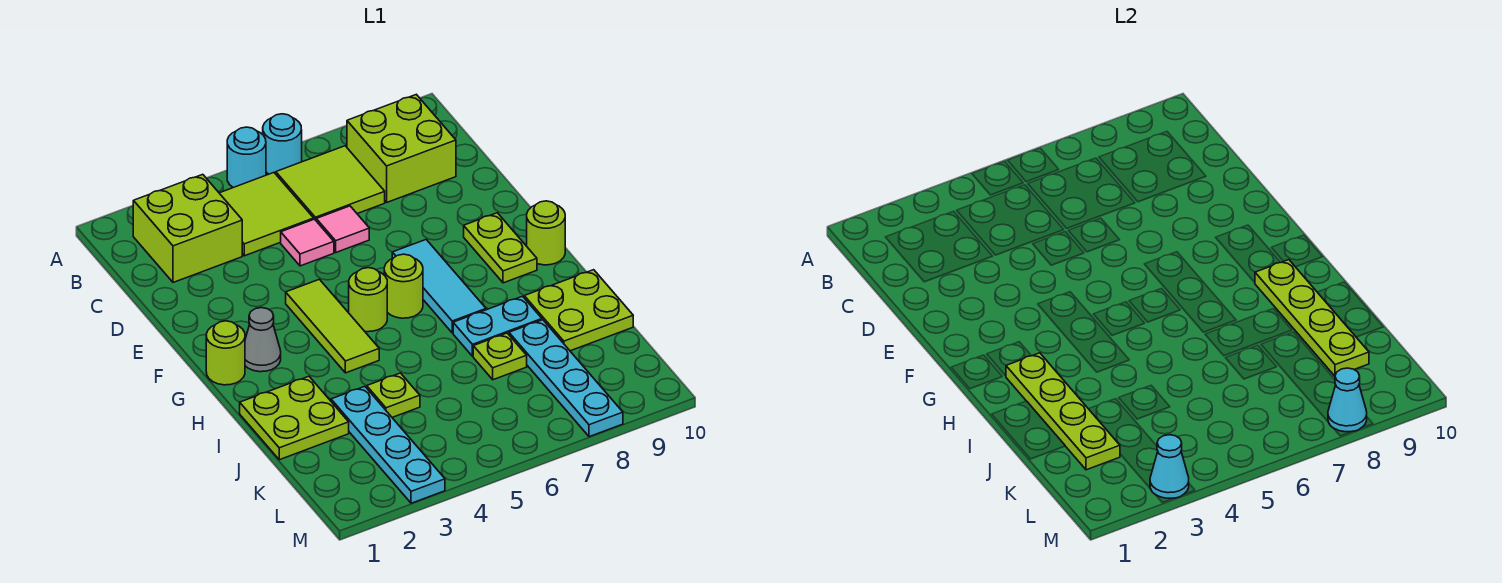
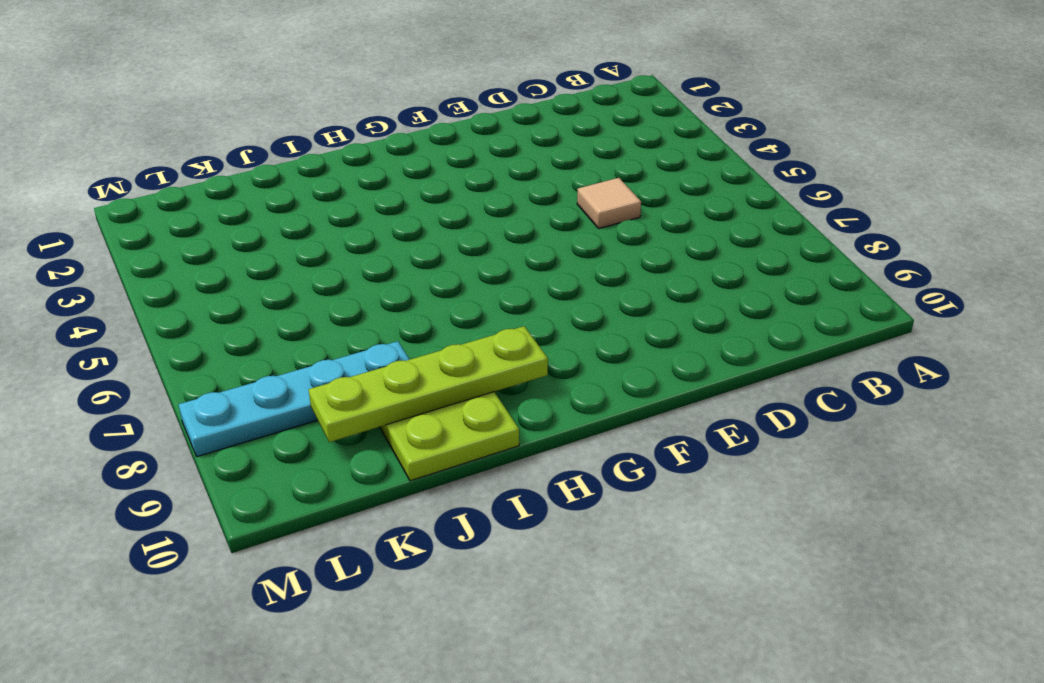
tan tile D5 level 1 -> pink tile D5 level 1
none -> cyan round brick A5 level 1
none -> cyan round brick A6 level 1
none -> lime brick B2:C3 level 1

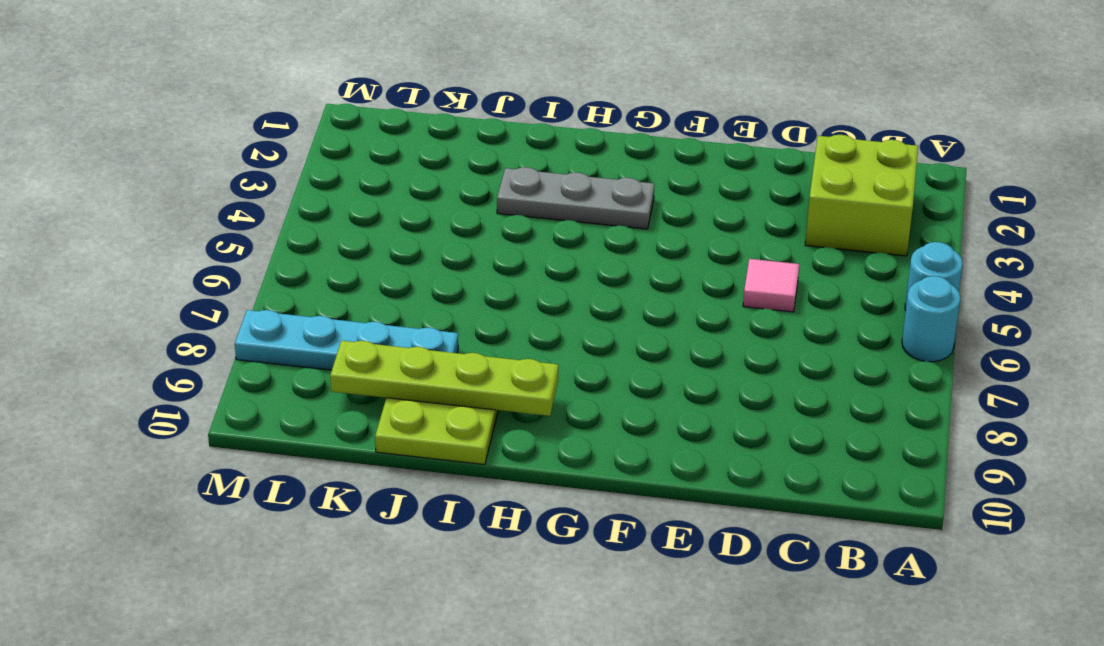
grey plate G3:I3 level 1 -> none
none -> lime tile B4:C5 level 1
none -> lime tile B6:C7 level 1
none -> lime brick B8:C9 level 1

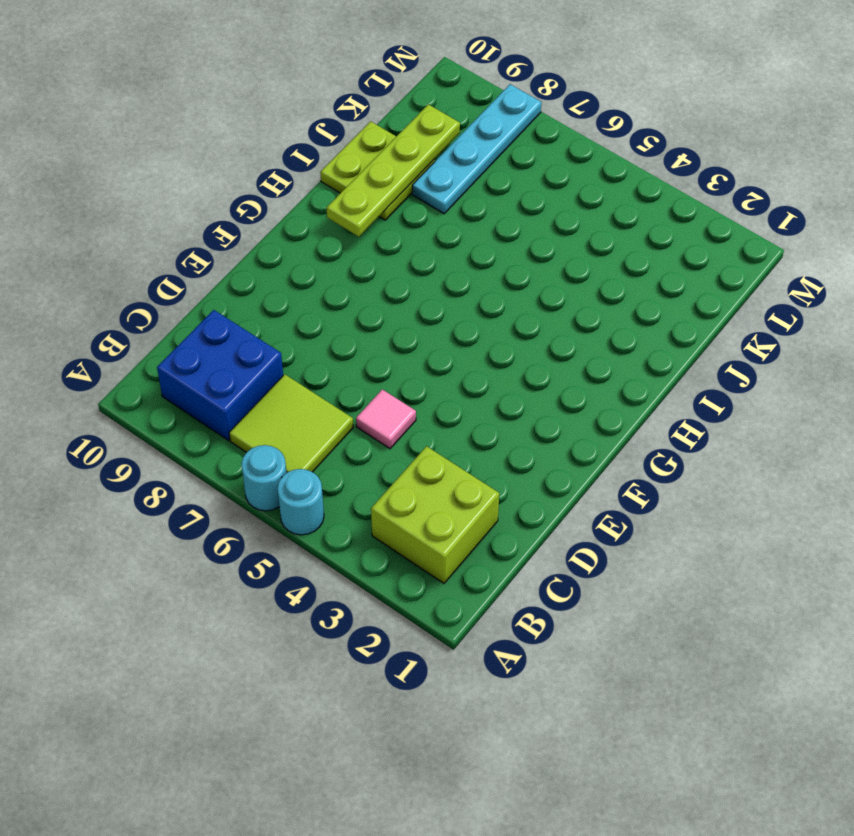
blue brick B8:C9 level 1 -> lime brick B8:C9 level 1
none -> lime tile B4:C5 level 1
none -> pink tile D6 level 1
none -> lime tile F4:H4 level 1

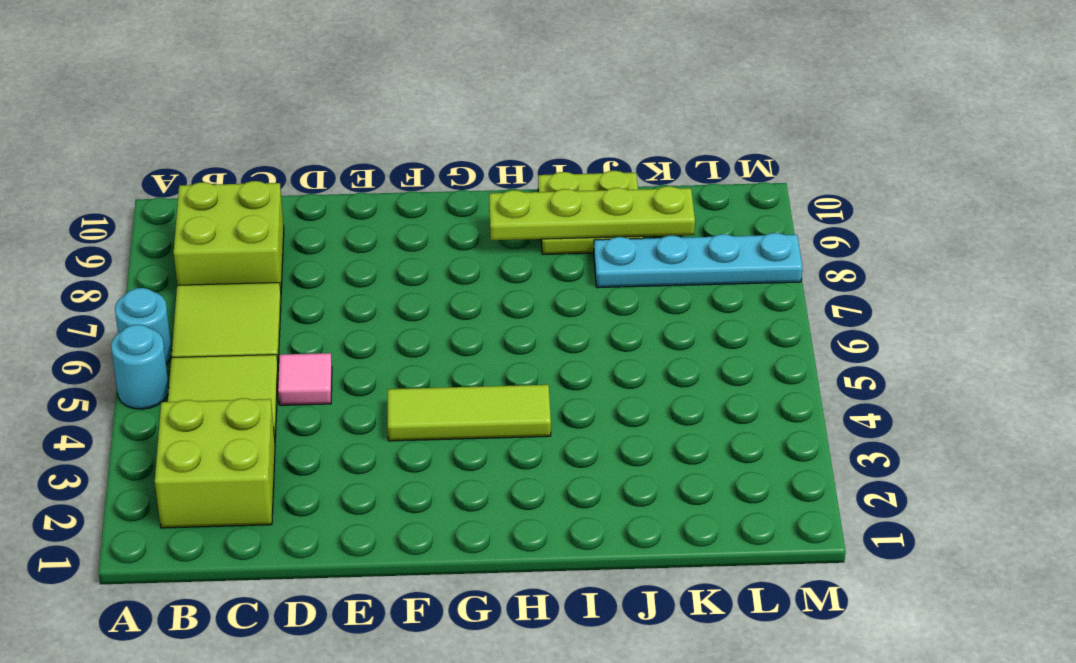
none -> pink tile D6 level 1
none -> cyan tile F7:H7 level 1
none -> lime plate F9:G9 level 1

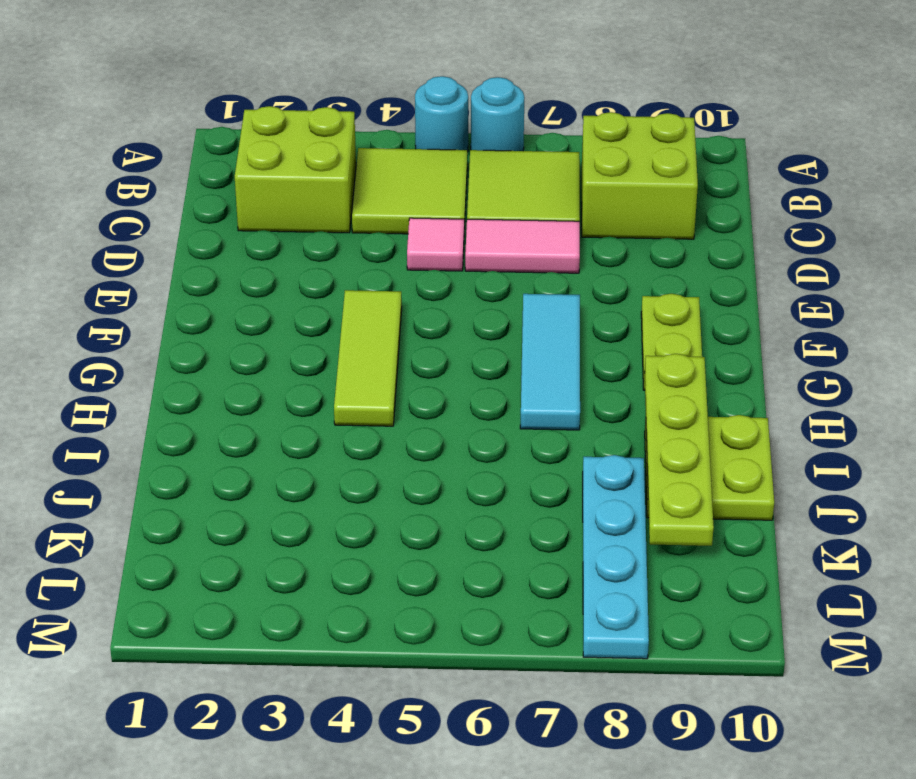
pink tile D6:D7 level 1 -> pink tile D6 level 1
none -> lime round brick G1 level 1
none -> grey cone G2 level 1
none -> lime round brick G5 level 1

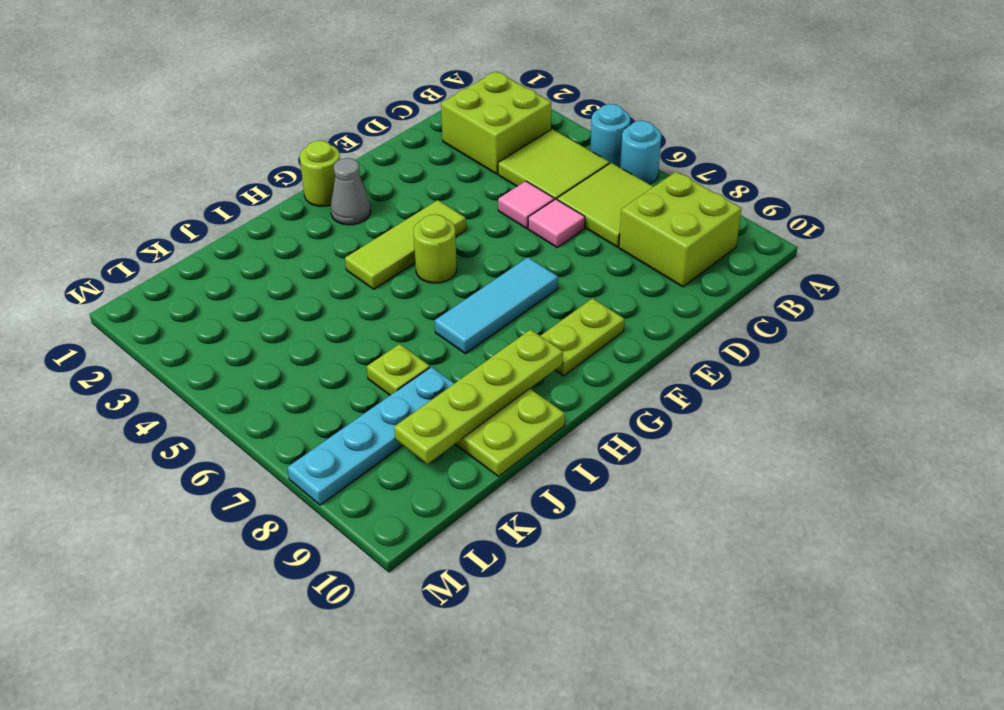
none -> lime round brick G6 level 1
none -> lime round brick G10 level 1
none -> lime plate I1:J2 level 1

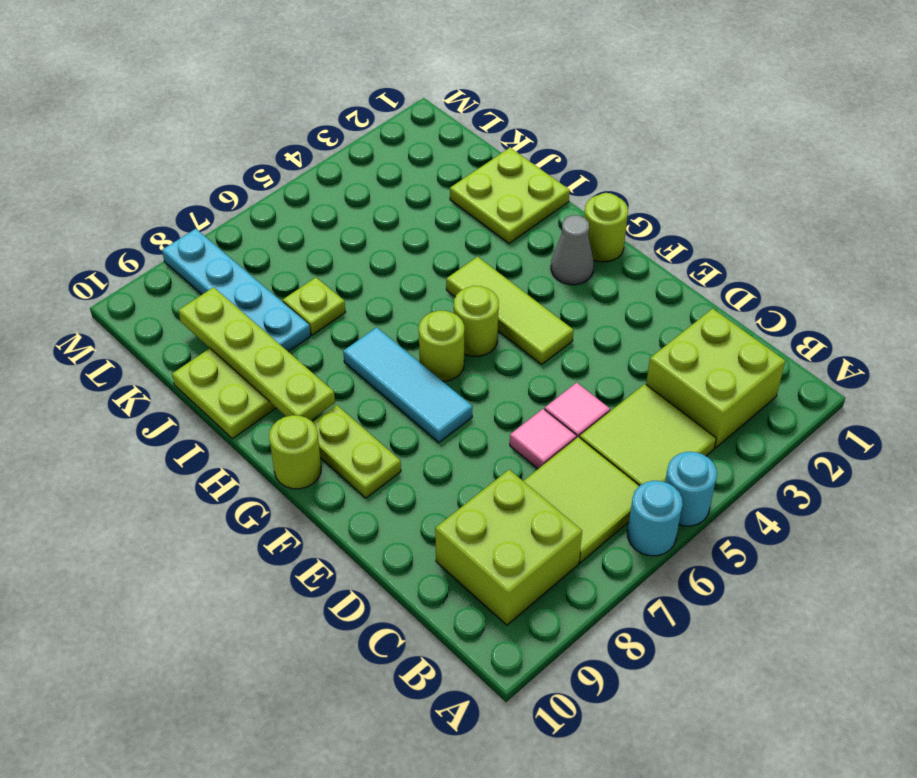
none -> cyan plate I7:I8 level 1
none -> cyan plate J3:M3 level 1
none -> lime plate J4 level 1

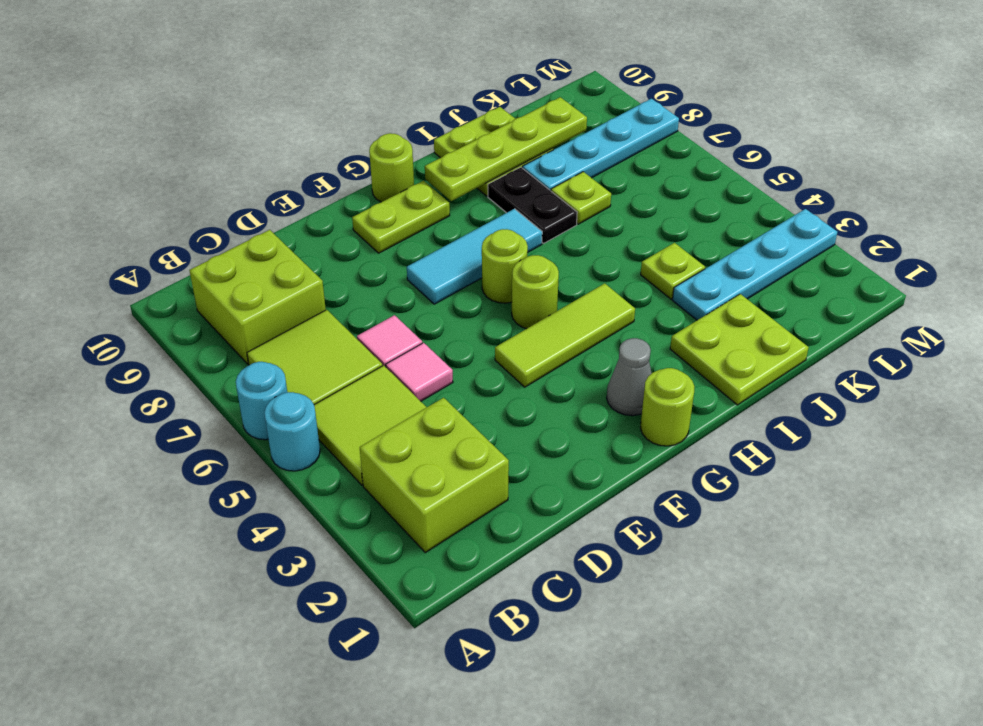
black plate I7:I8 level 1 -> cyan plate I7:I8 level 1
none -> lime plate H2:K2 level 2
none -> cyan cone M3 level 2
none -> cyan cone M8 level 2

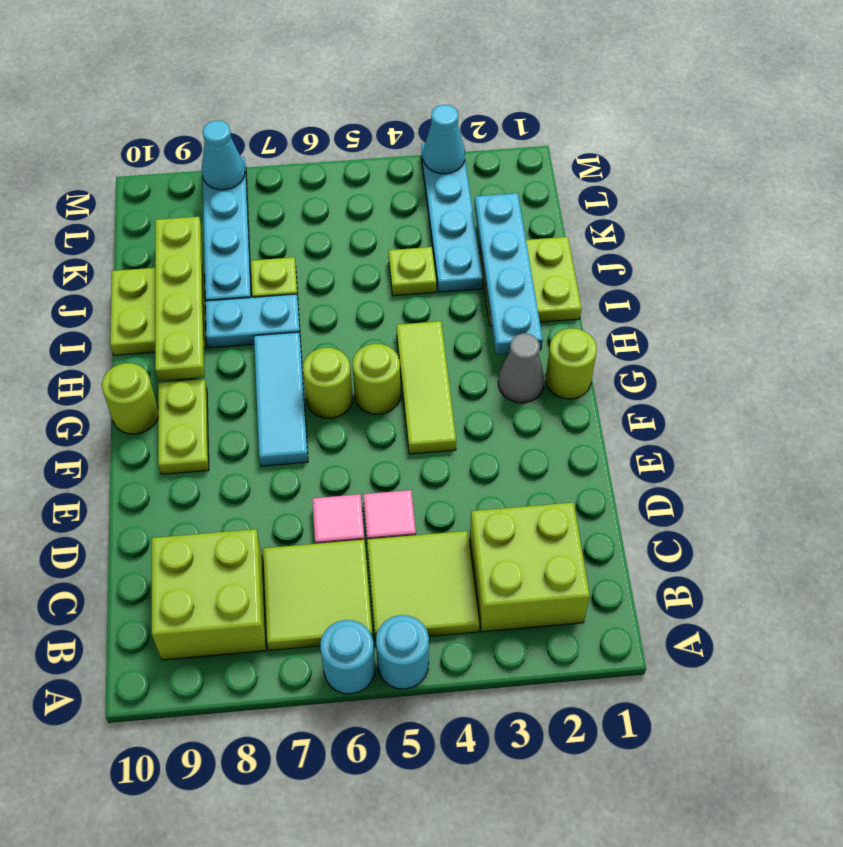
cyan plate H2:K2 level 2 -> lime plate H2:K2 level 2

